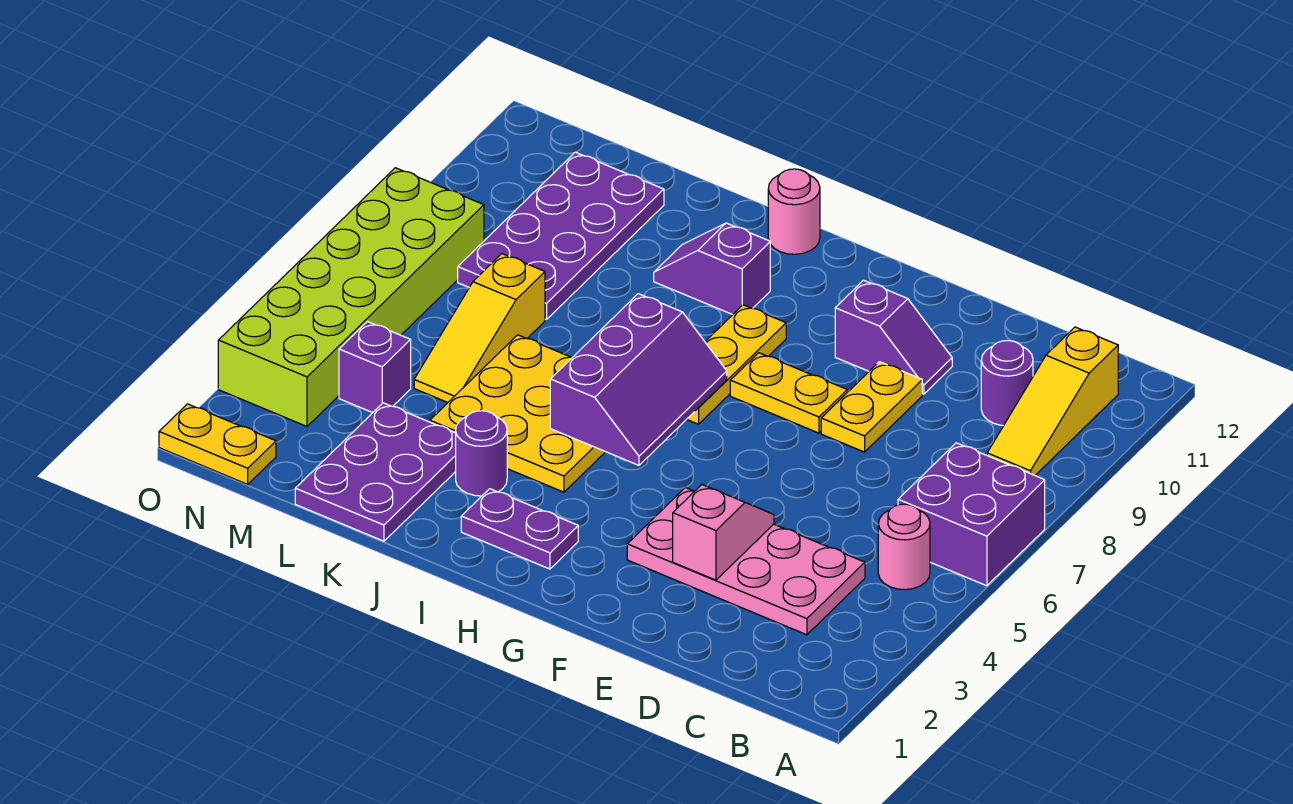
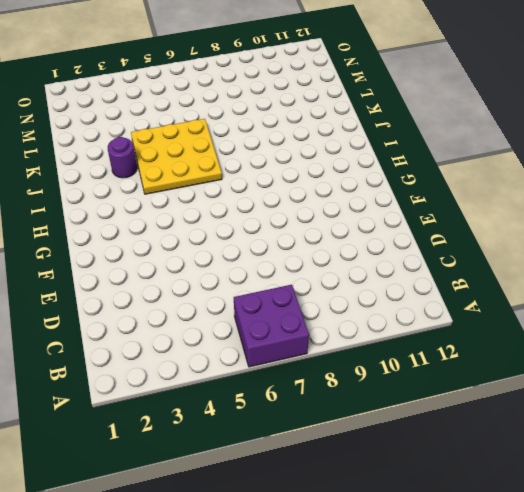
none -> pink round brick B5 level 1
none -> yellow slope B9:B11 level 1 top 11
none -> pink plate C3:F4 level 1

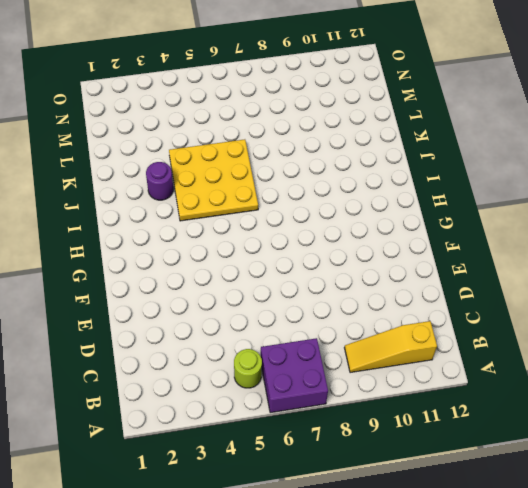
lime round brick B5 level 1 -> pink round brick B5 level 1
none -> pink plate C3:F4 level 1
none -> purple round brick C10 level 1
none -> yellow plate E8:E9 level 1

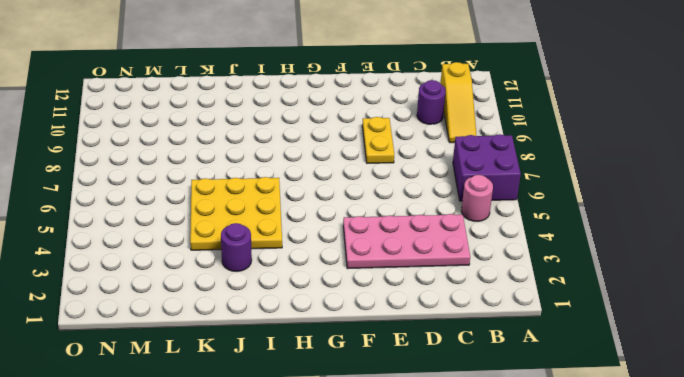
none -> purple slope E10:F10 level 1 top F
none -> yellow plate F8:G8 level 1
none -> purple plate H2:I2 level 1

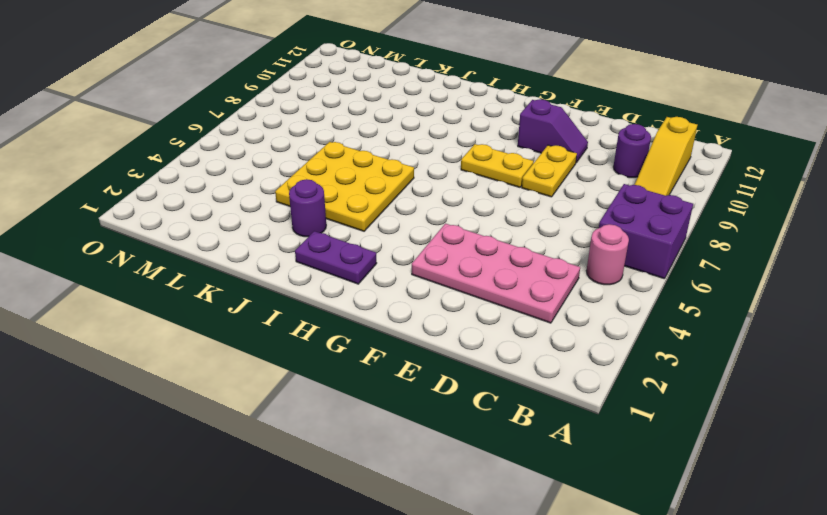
none -> yellow plate H7:H9 level 1
none -> purple slope I10:J10 level 1 top I
none -> pink round brick I12 level 1

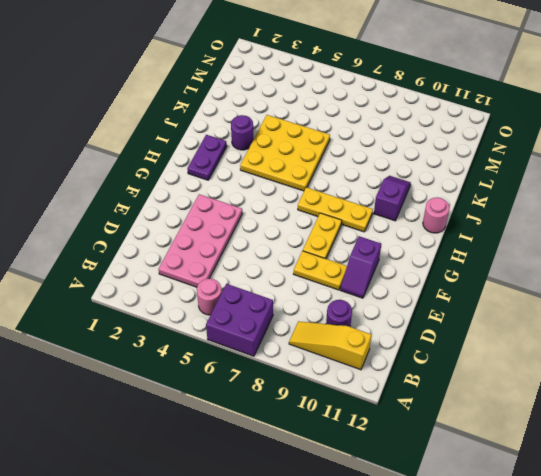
none -> purple plate K1:L3 level 1
none -> yellow slope L5:L7 level 1 top 7
none -> purple plate L8:M11 level 1

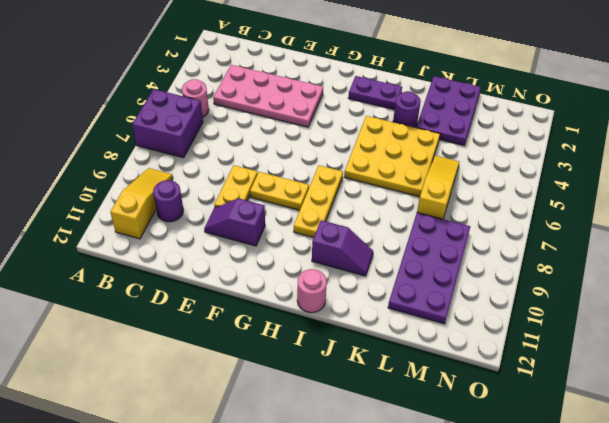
none -> purple brick M4 level 1
none -> yellow plate N1:O1 level 1
none -> lime brick N3:O8 level 1

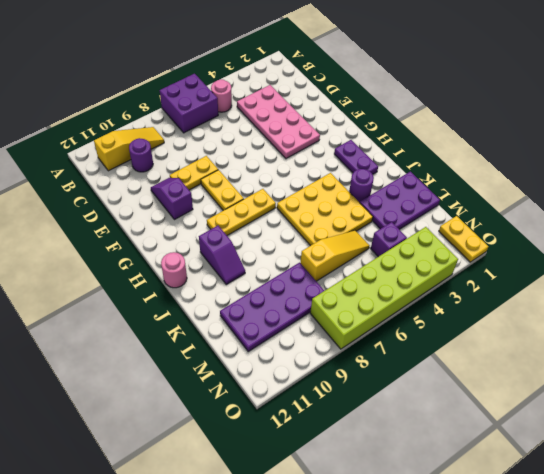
none -> pink slope E3:E4 level 2 top 3
none -> purple slope H5:I7 level 2 top I

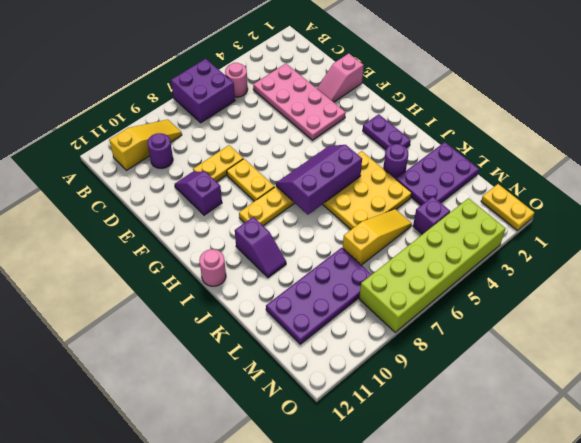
pink slope E1:E2 level 1 top 1 -> pink slope E3:E4 level 2 top 3

